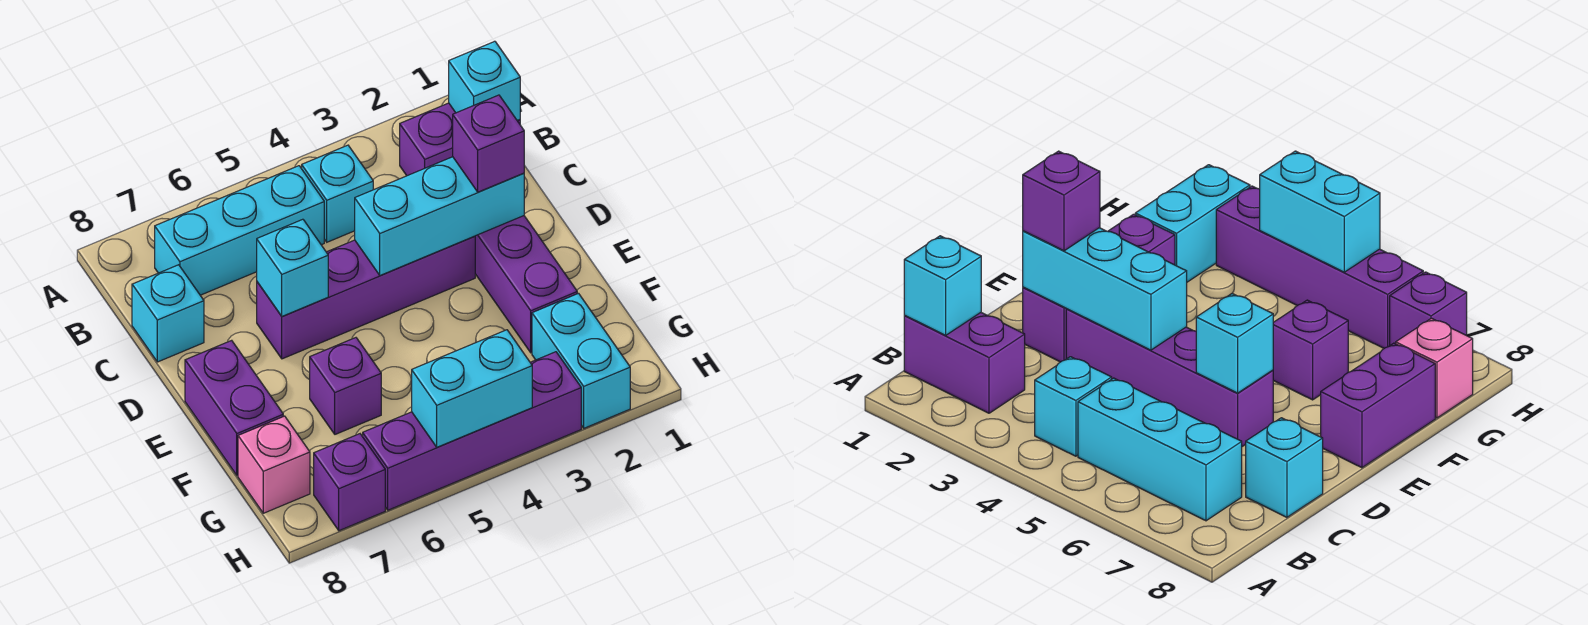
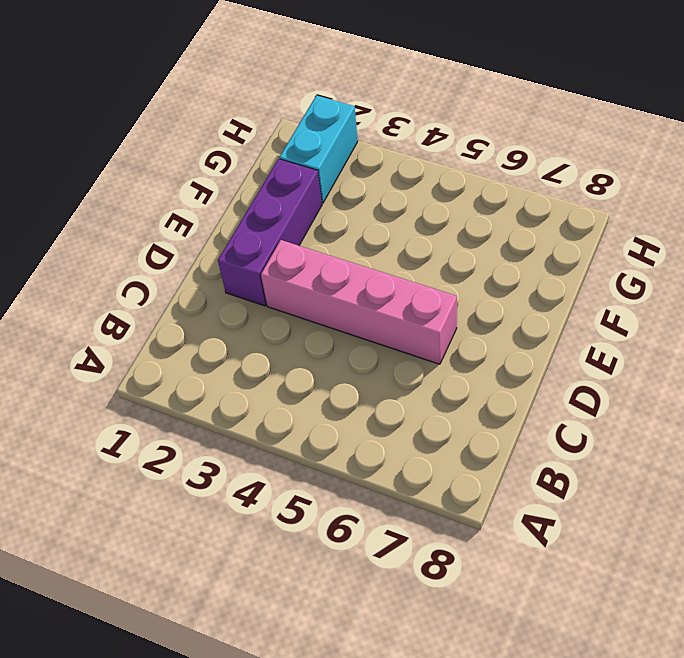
pink brick D3:D6 level 1 -> purple brick D3:D6 level 1
none -> purple brick B1:B2 level 1
none -> cyan brick B4 level 1
none -> cyan brick B5:B7 level 1

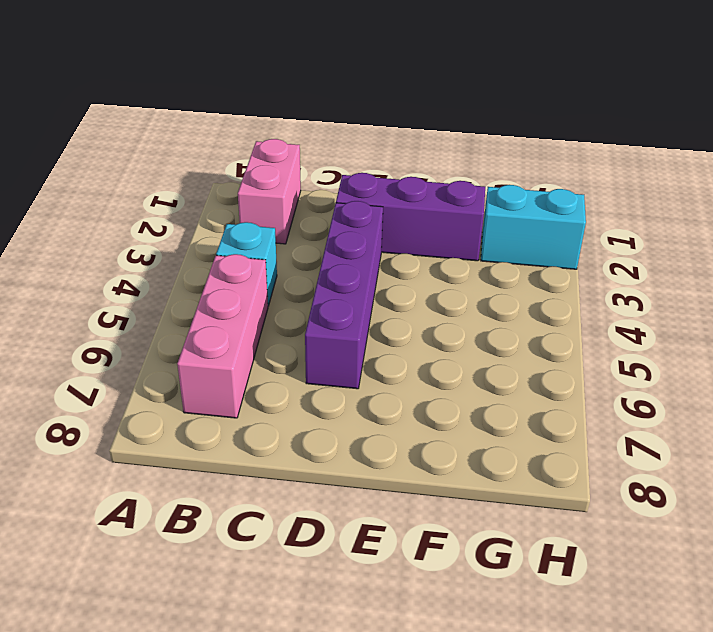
pink brick B1:B2 level 1 -> purple brick B1:B2 level 1
pink brick B5:B7 level 1 -> cyan brick B5:B7 level 1
none -> cyan brick C8 level 1
none -> purple brick E8:F8 level 1
none -> purple brick F6 level 1

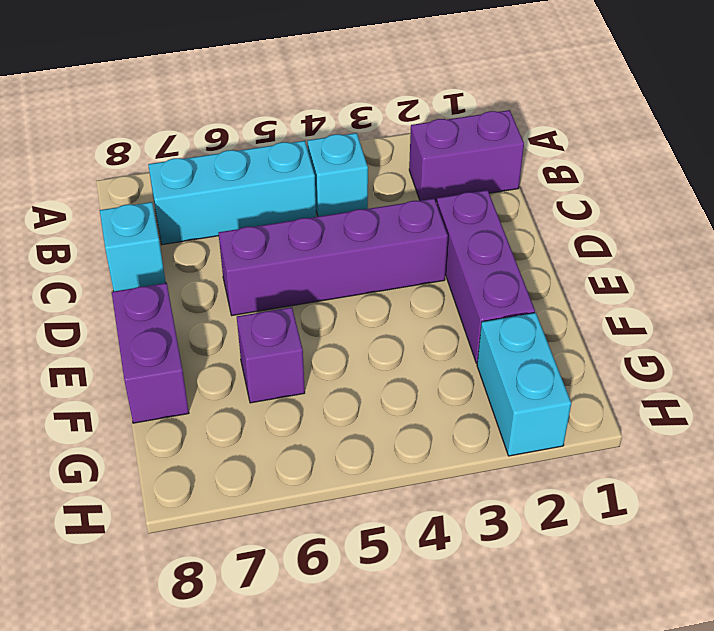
none -> pink brick G8 level 1
none -> purple brick H3:H6 level 1
none -> purple brick H7 level 1

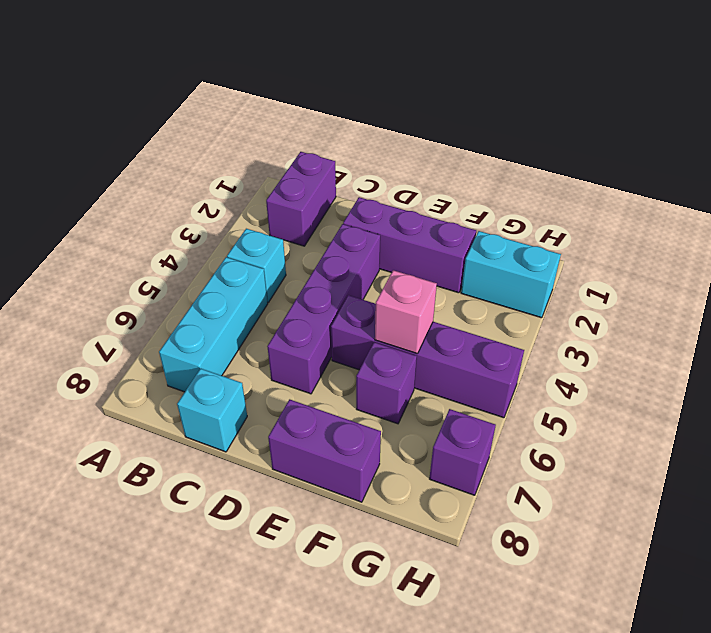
purple brick E5:H5 level 1 -> purple brick H3:H6 level 1
pink brick F5 level 2 -> pink brick G8 level 1
none -> cyan brick B1 level 2
none -> cyan brick D2:D4 level 2
none -> cyan brick D6 level 2

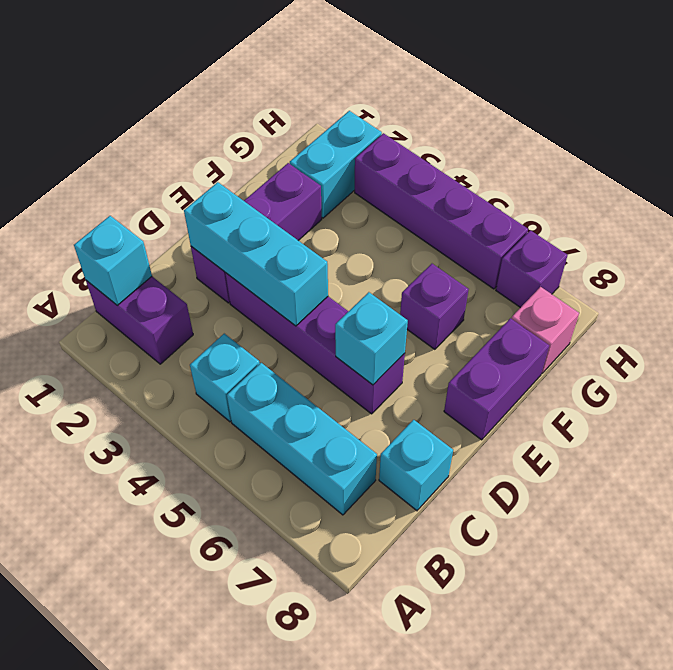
none -> cyan brick H4:H5 level 2
none -> purple brick D2 level 3

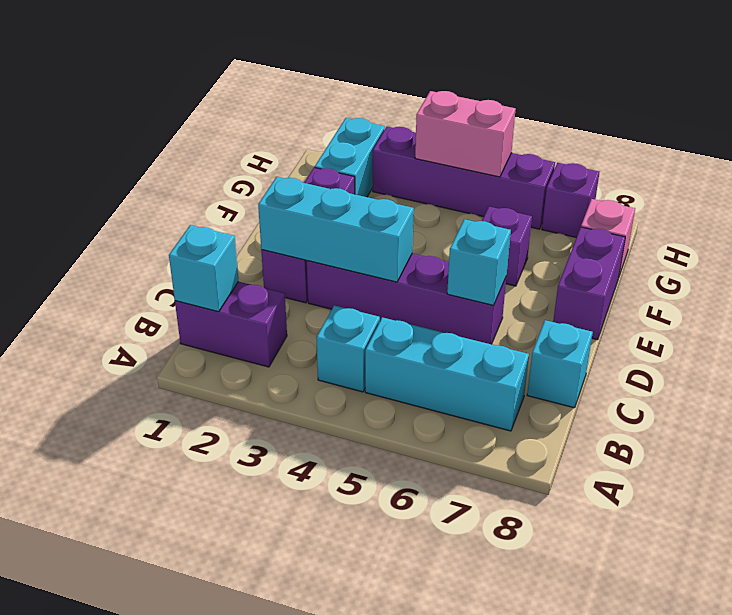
pink brick H4:H5 level 2 -> cyan brick H4:H5 level 2
none -> purple brick D2 level 3

